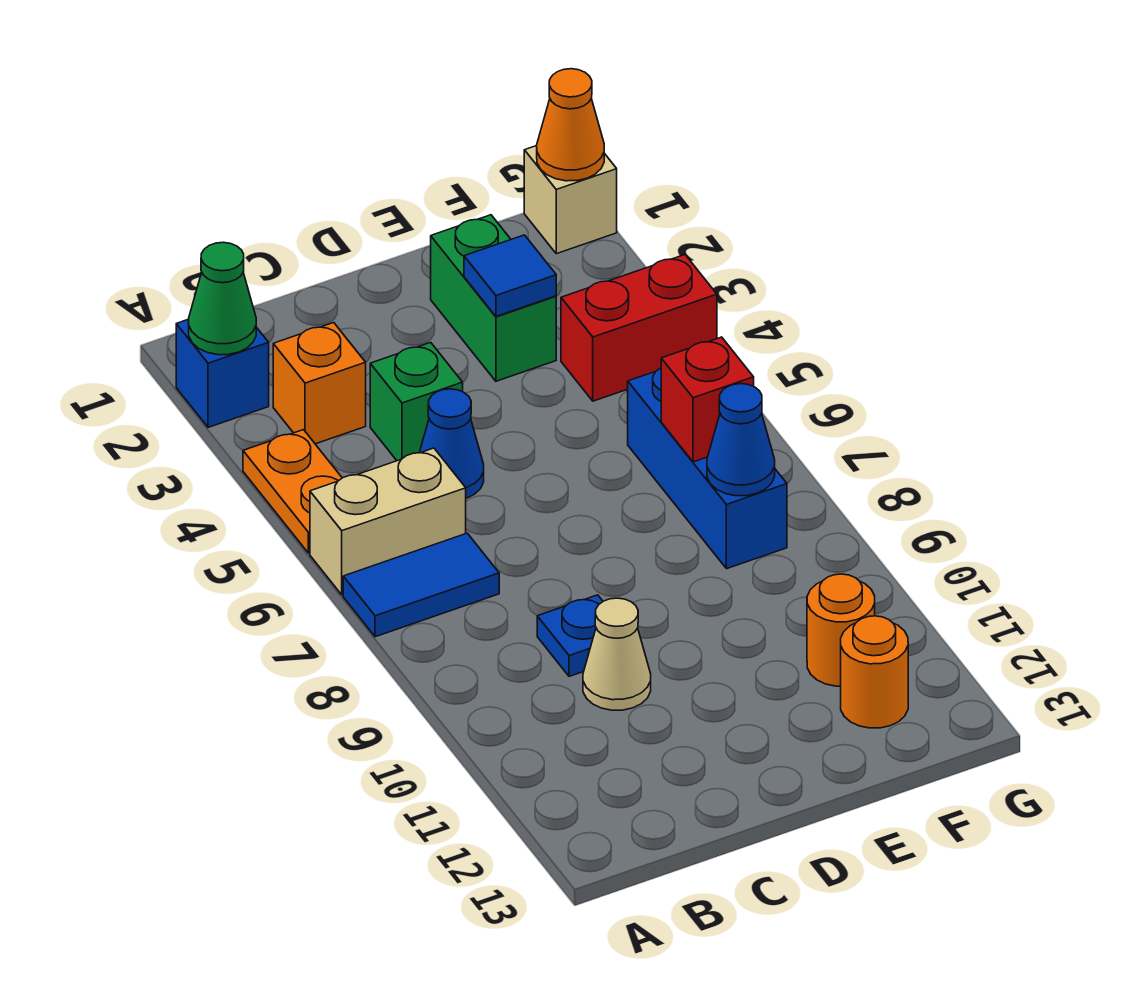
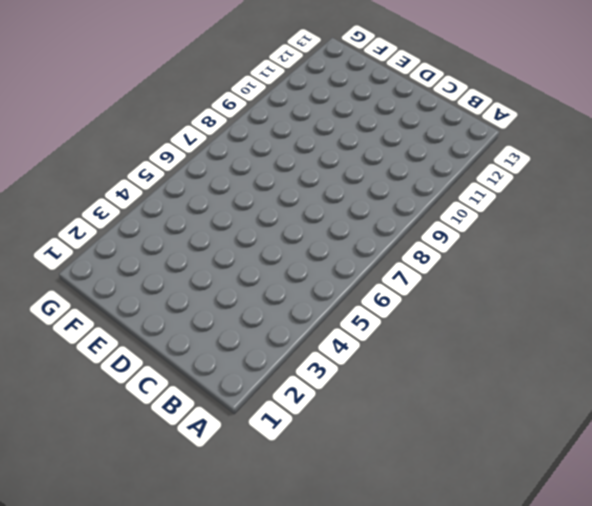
none -> blue brick A2 level 1
none -> orange plate A4:A5 level 1
none -> tan brick A6:B6 level 1

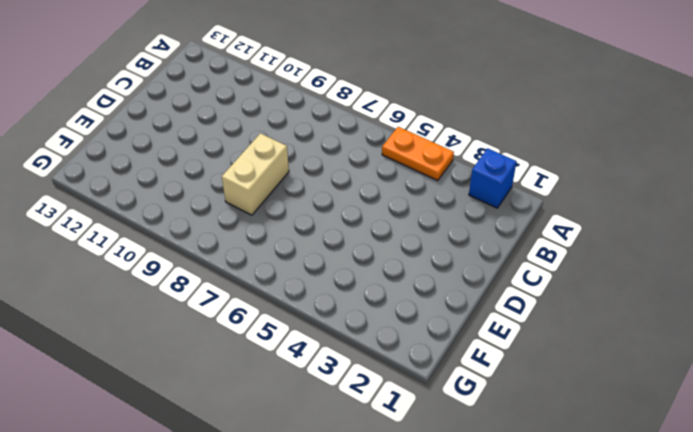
tan brick D8:E8 level 1 -> tan brick A6:B6 level 1
none -> blue tile A7:B7 level 1
none -> orange brick B3 level 1
none -> green brick C4 level 1

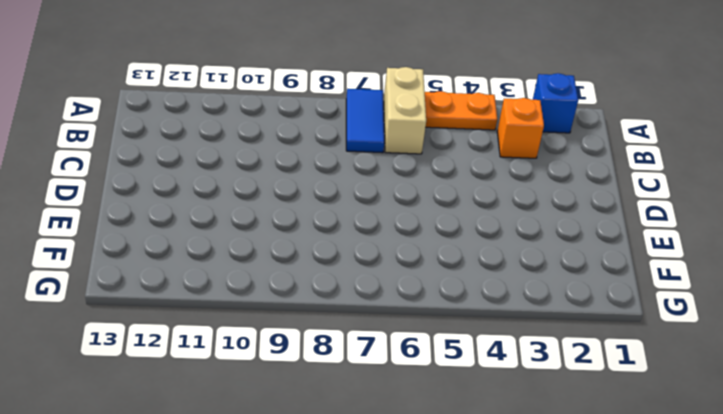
none -> green brick C4 level 1
none -> blue cone C5 level 1
none -> blue plate C9 level 1

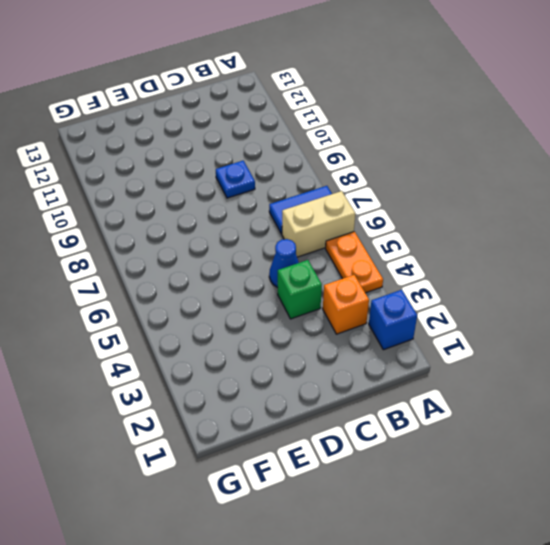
none -> tan cone C10 level 1
none -> green brick E2:E3 level 1
none -> red brick F4:G4 level 1

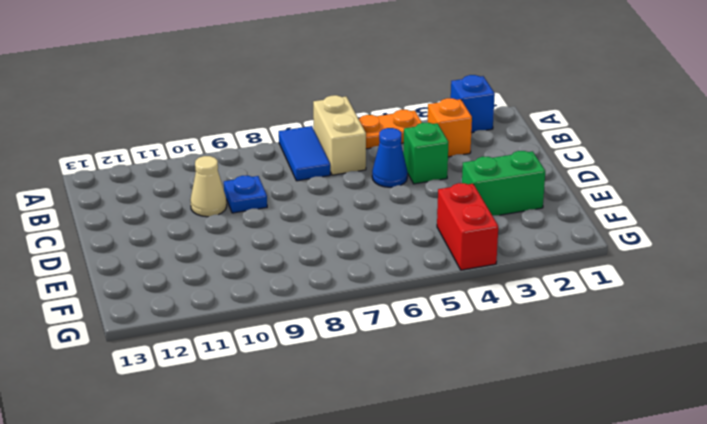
none -> blue brick F6:F8 level 1
none -> orange round brick F11 level 1
none -> orange round brick F12 level 1

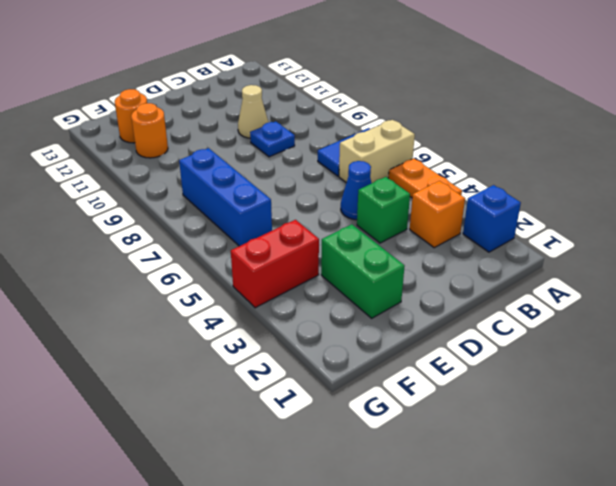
none -> tan brick G1 level 1
none -> green cone A2 level 2
none -> blue tile E3 level 2

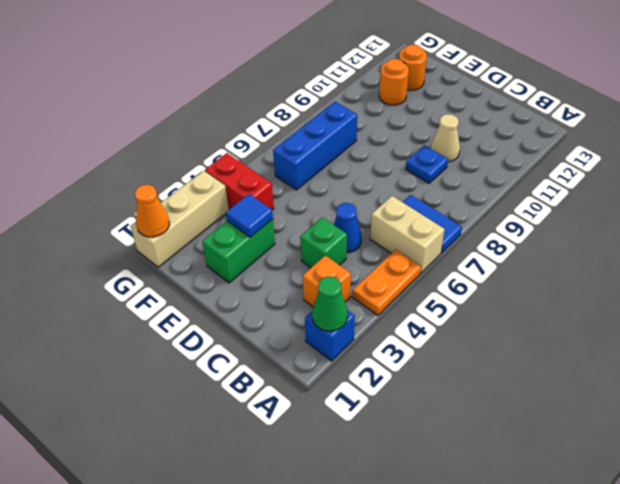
tan brick G1:G3 level 1 -> tan brick G1 level 1
none -> red brick F7 level 2
none -> blue cone F8 level 2

